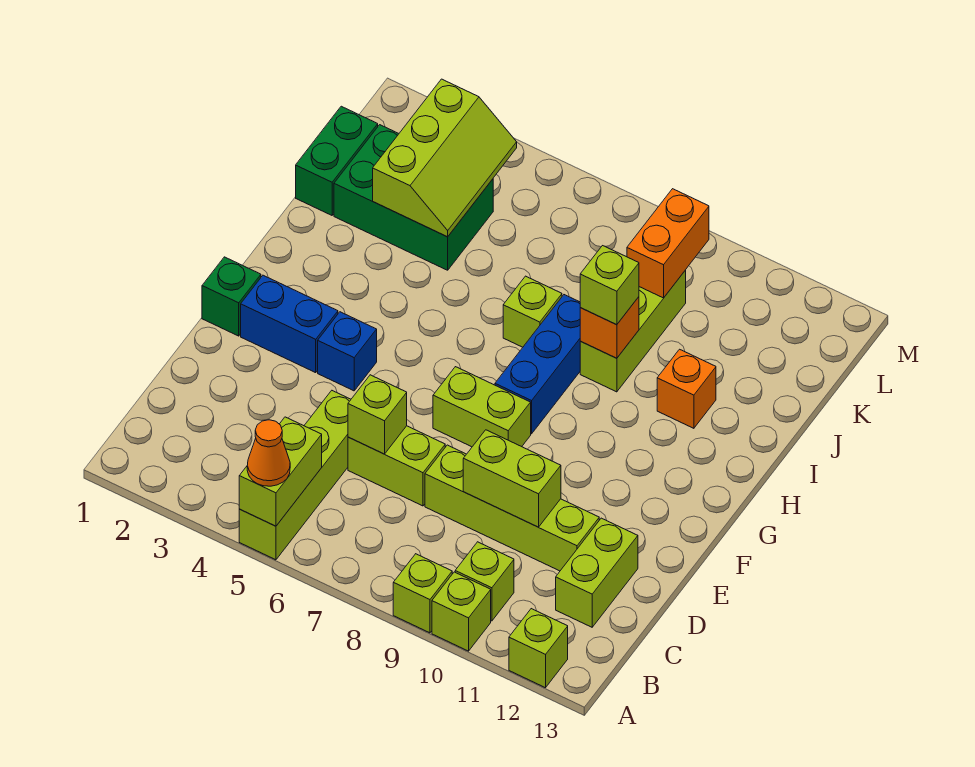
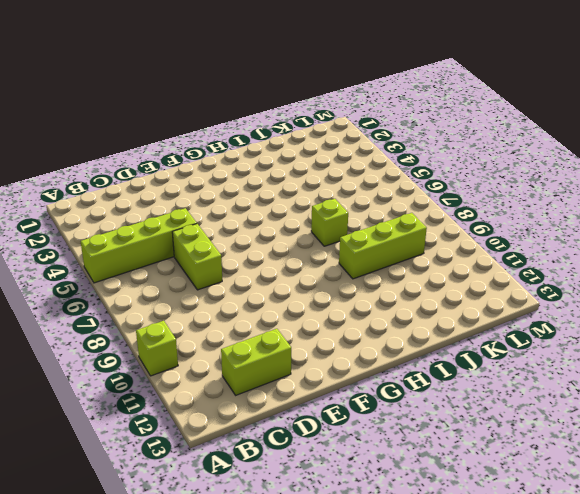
none -> lime brick A9 level 1
none -> lime brick A12 level 1
none -> lime brick B10 level 1

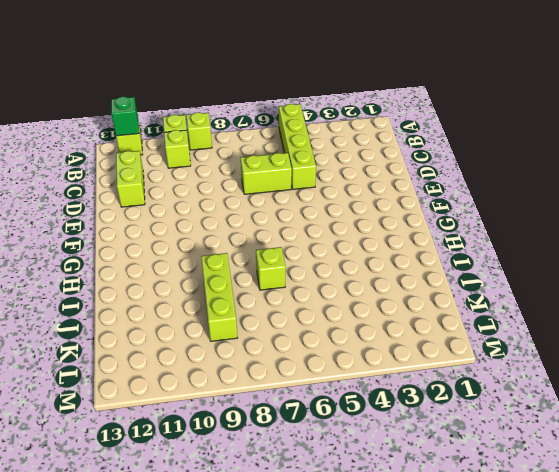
green brick A12 level 2 -> green brick F1 level 1
none -> lime brick D8:D11 level 1
none -> blue brick F2:F3 level 1
none -> blue brick F4 level 1

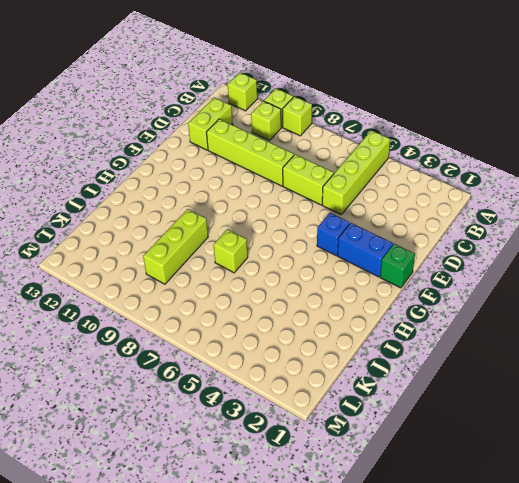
none -> lime brick F7:F8 level 1
none -> blue brick G8:I8 level 1
none -> orange brick I11 level 1

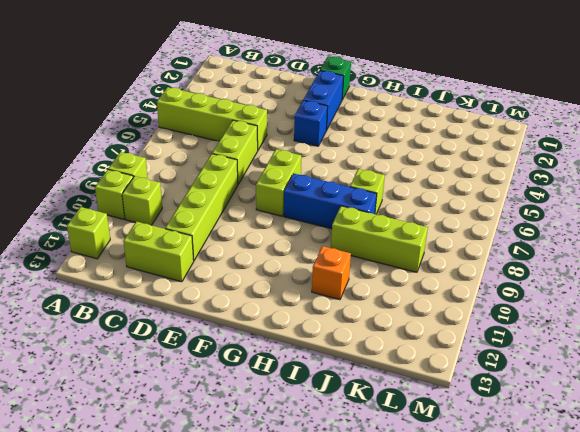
none -> green brick J1:K1 level 1
none -> green brick J2:K4 level 1
none -> lime brick A5:B5 level 2

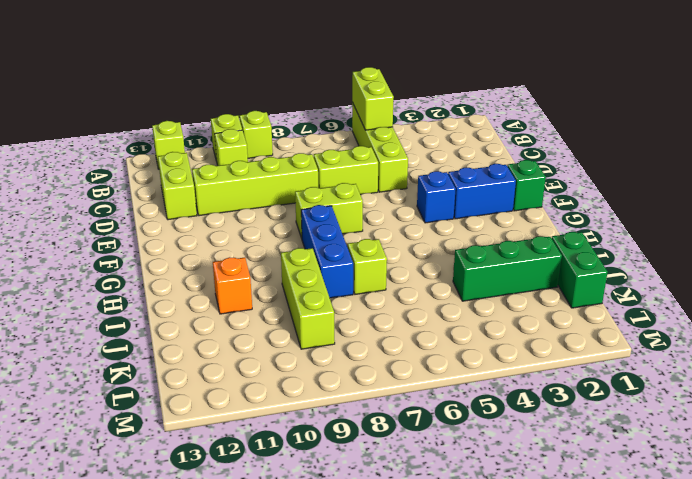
green brick J2:J4 level 1 -> green brick J2:K4 level 1
none -> lime brick D6 level 2
none -> lime brick D9:D10 level 2
none -> orange brick I9 level 2

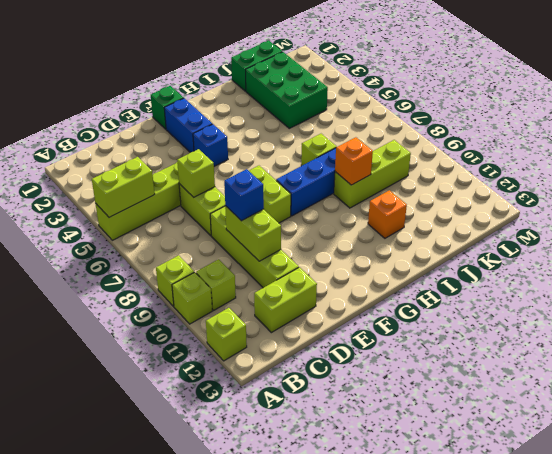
blue brick D9 level 3 -> none
none -> lime slope J3:L4 level 2 top 3
none -> orange brick K9:L9 level 2
none -> orange cone A5 level 3

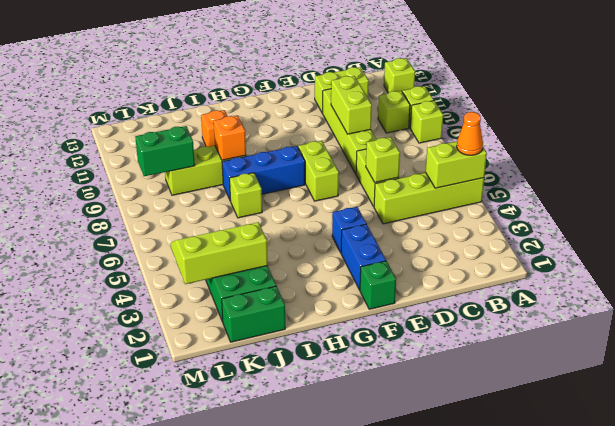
green brick K9:L9 level 2 -> orange brick K9:L9 level 2
none -> lime brick I9 level 3

